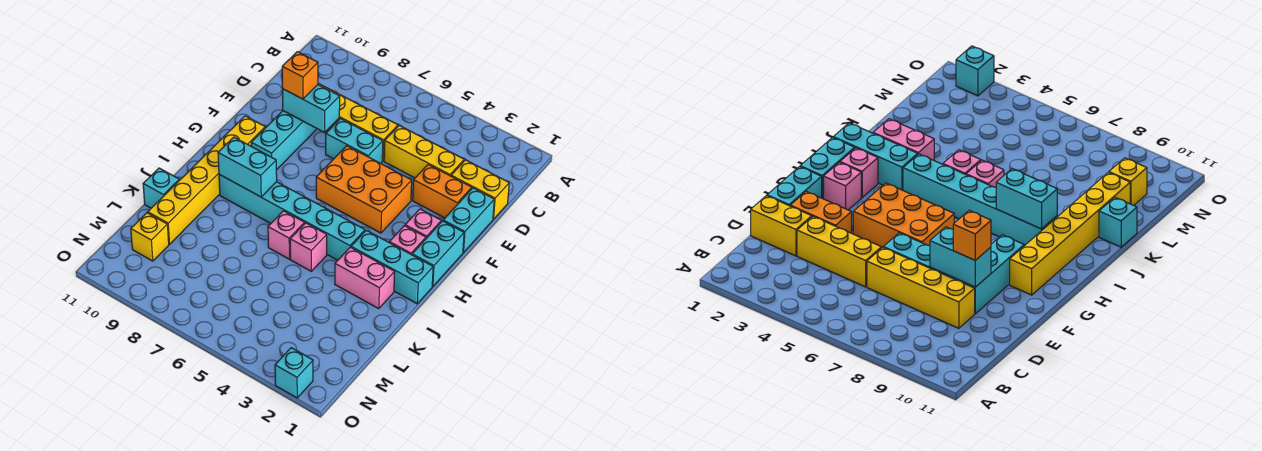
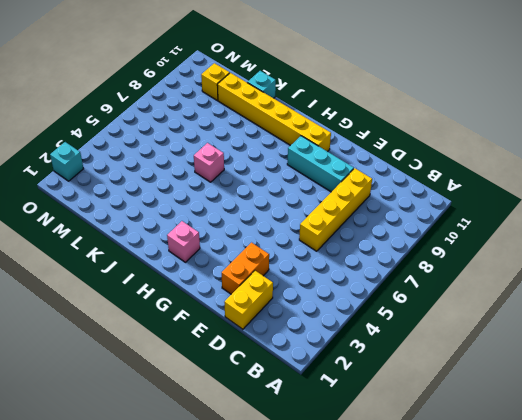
none -> yellow brick D3:D5 level 1
none -> cyan brick E1:F1 level 1
none -> cyan brick E6:E7 level 1

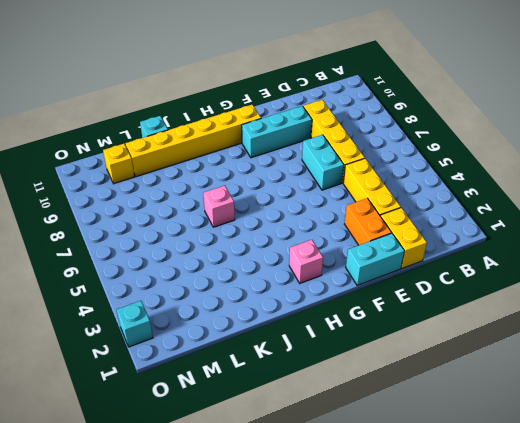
none -> orange brick F4:G6 level 1
none -> cyan brick G1:H1 level 1
none -> pink brick G2 level 1

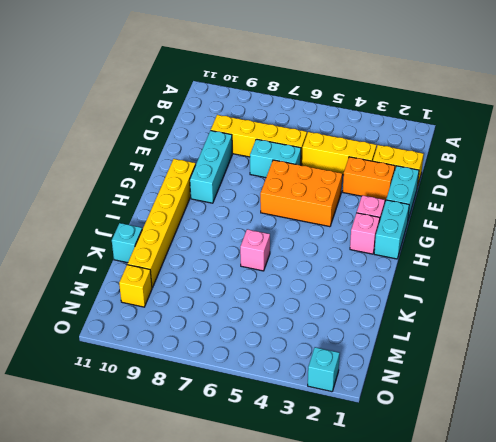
none -> cyan brick I1:I3 level 1
none -> cyan brick I4:I9 level 1
none -> pink brick J2:J3 level 1

